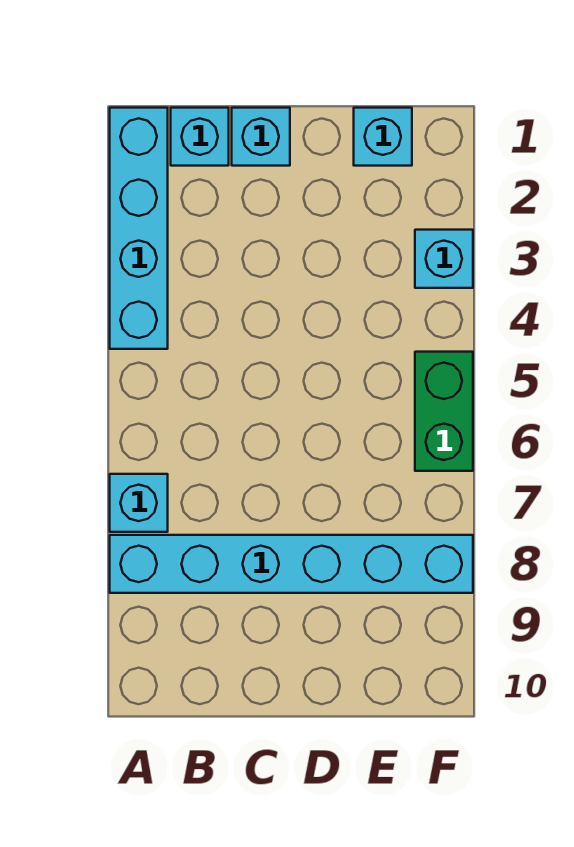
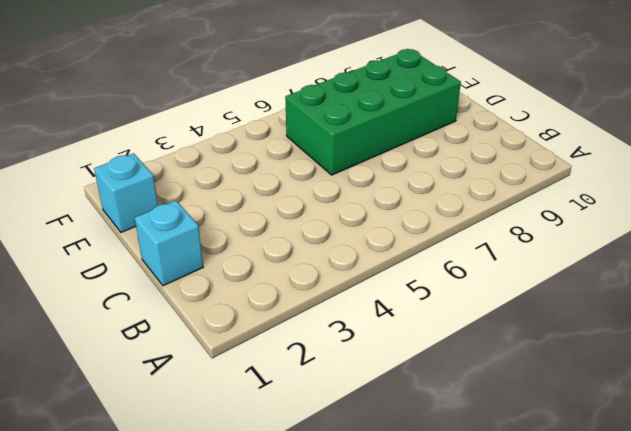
green brick D6:E9 level 1 -> cyan brick A8:F8 level 1
none -> cyan brick A1:A4 level 1
none -> cyan brick A7 level 1

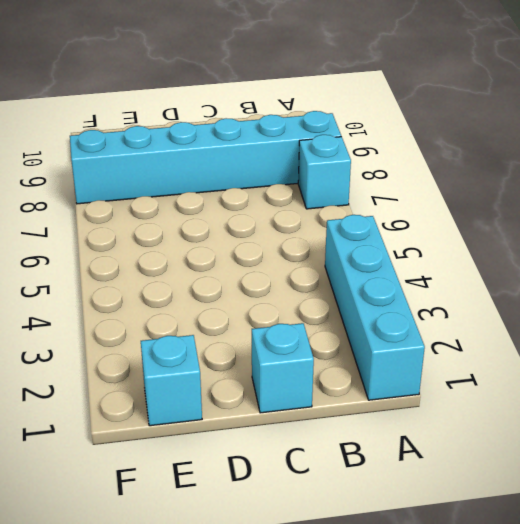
none -> cyan brick B1 level 1
none -> cyan brick F3 level 1

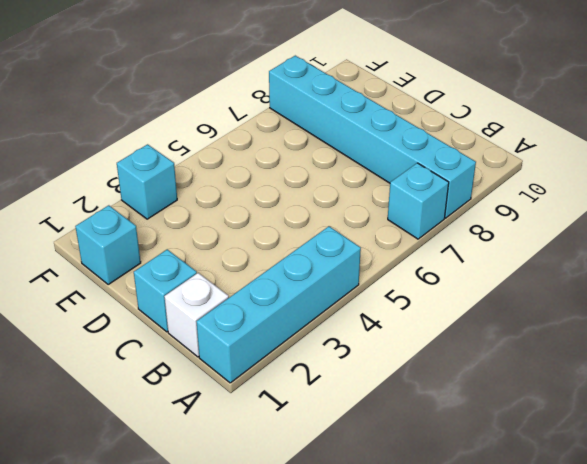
white brick B1 level 1 -> cyan brick B1 level 1
none -> green brick F5:F6 level 1

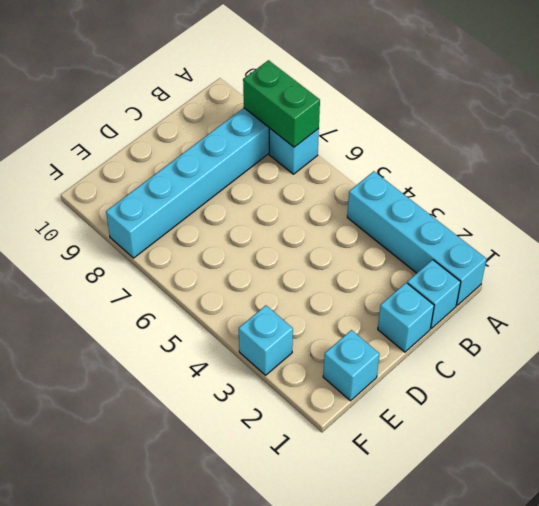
green brick A7:A8 level 2 -> green brick F5:F6 level 1

